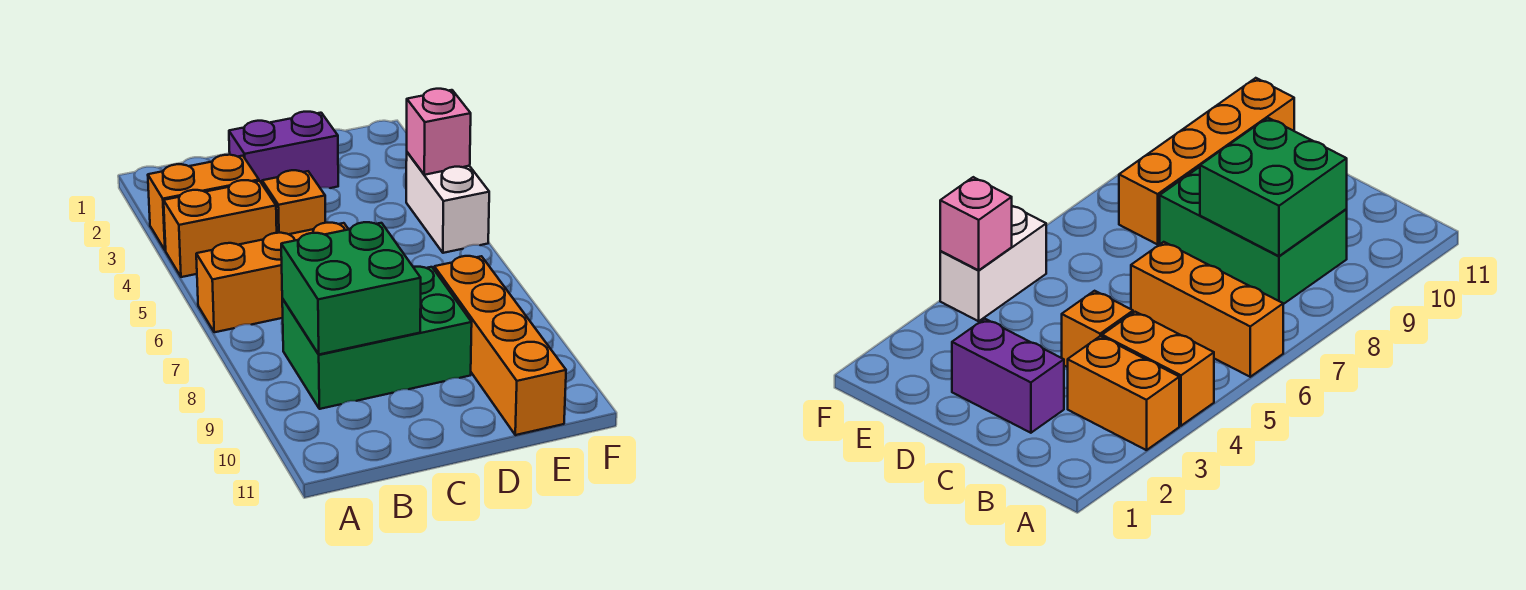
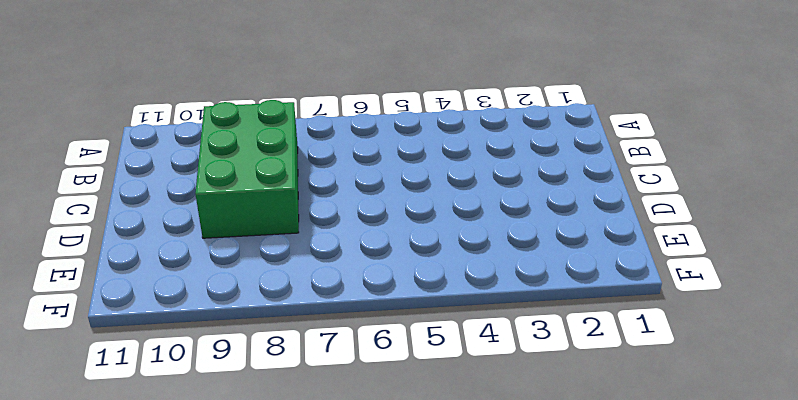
none -> orange brick A3:B3 level 1
none -> orange brick A4:B4 level 1

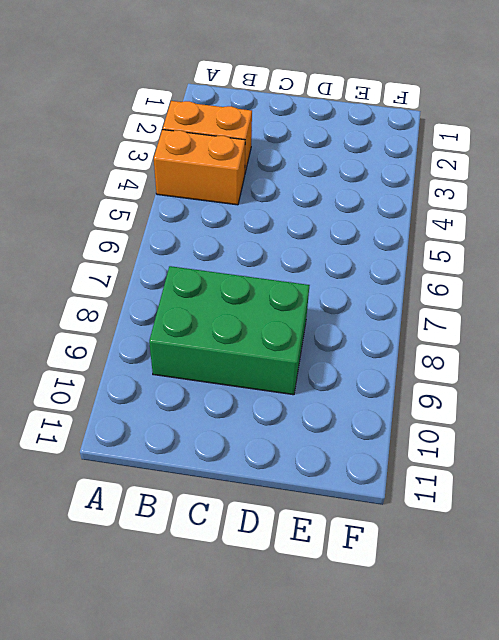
none -> orange brick A6:C6 level 1
none -> purple brick C2:D2 level 1

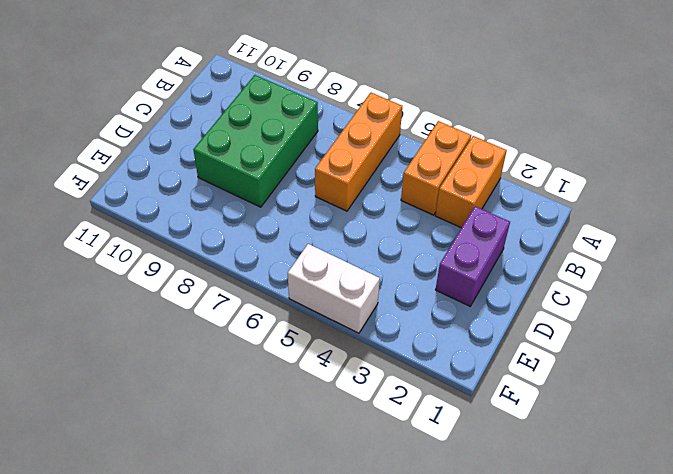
none -> orange brick C4 level 1
none -> orange brick E8:E11 level 1

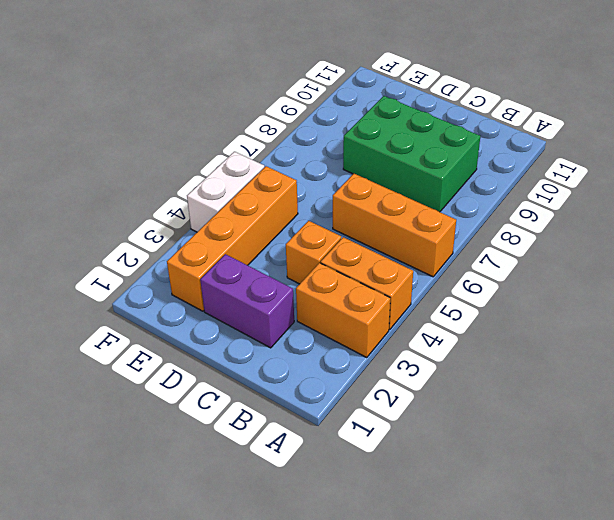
orange brick E2:E5 level 1 -> orange brick E8:E11 level 1
none -> green brick B8:C9 level 2
none -> pink brick F4 level 2

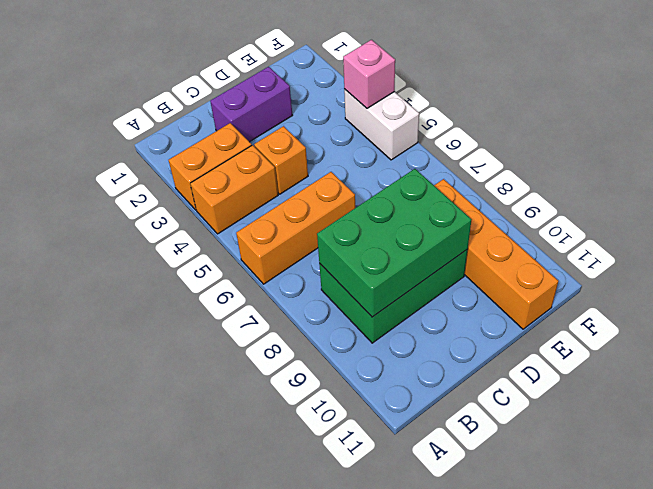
green brick B8:D9 level 2 -> green brick B8:C9 level 2

